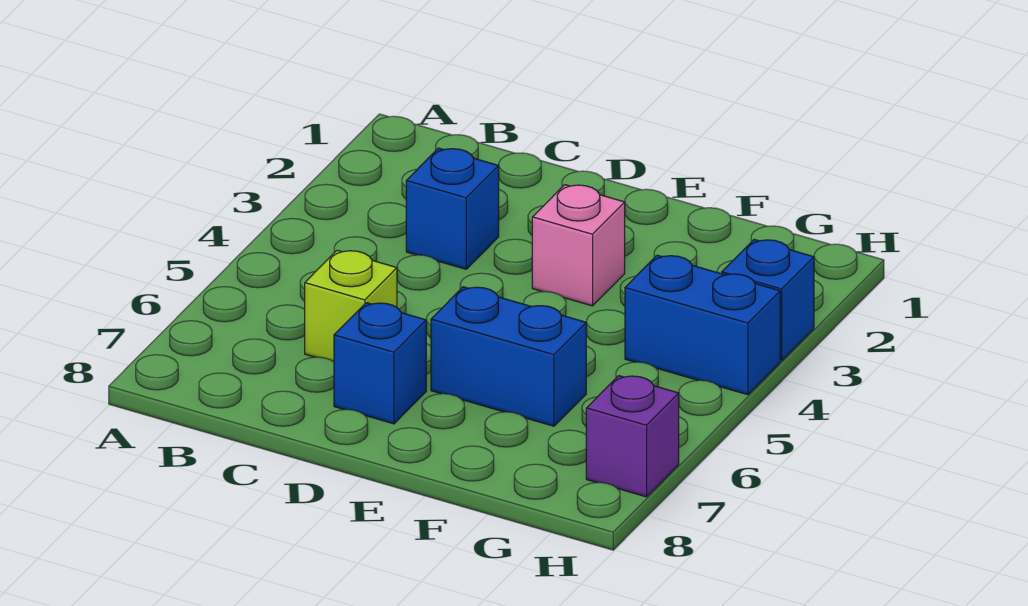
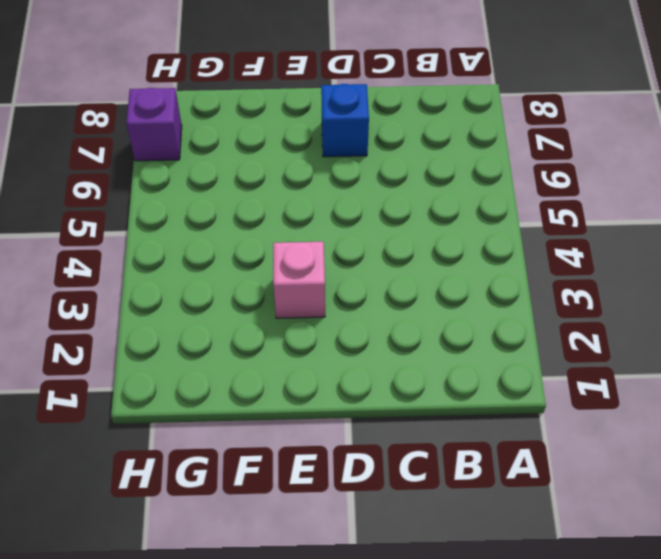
none -> blue brick C3 level 1
none -> lime brick C6 level 1

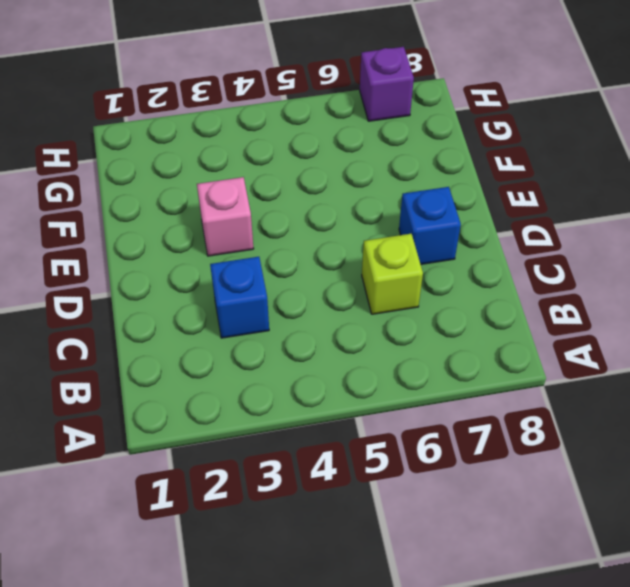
none -> blue brick E6:F6 level 1
none -> blue brick G4:H4 level 1

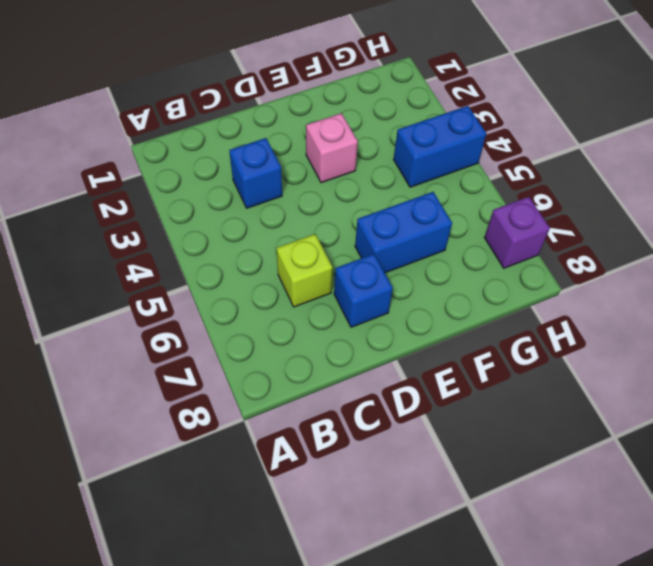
none -> blue brick H3 level 1

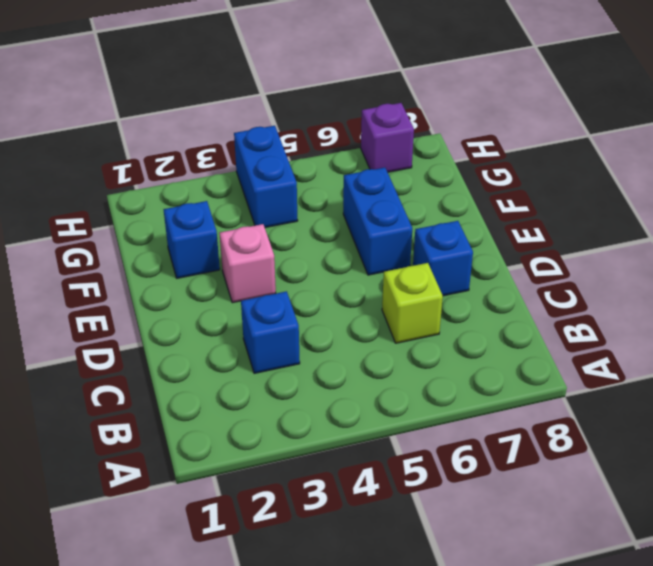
blue brick F2 level 1 -> blue brick H3 level 1

